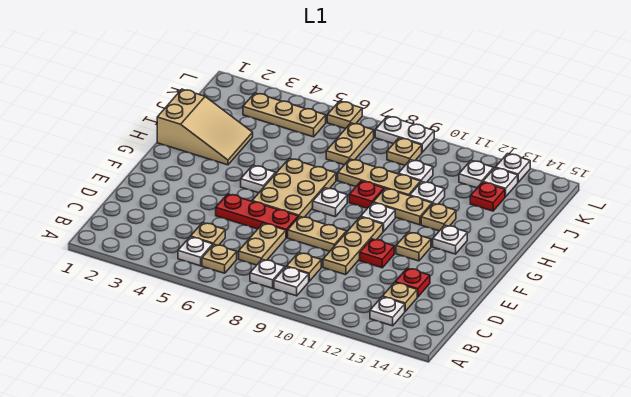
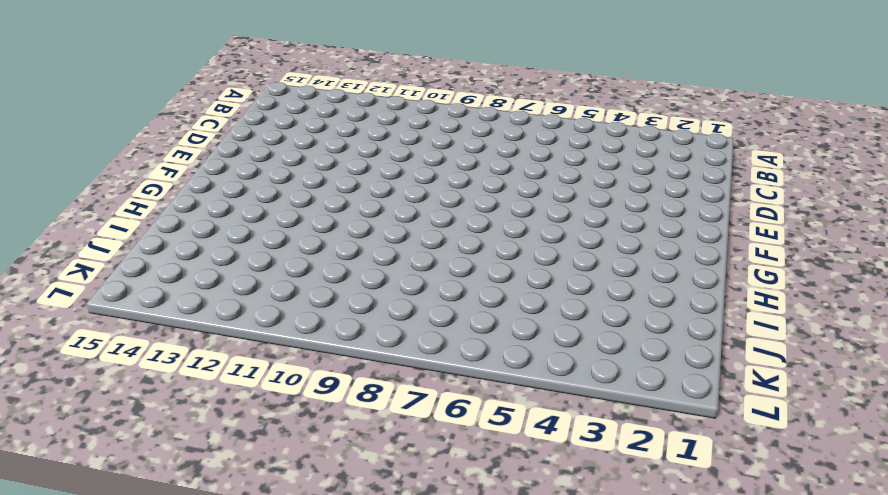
none -> white plate B5 level 1
none -> tan plate B6 level 1
none -> white plate B8 level 1
none -> white plate B9 level 1

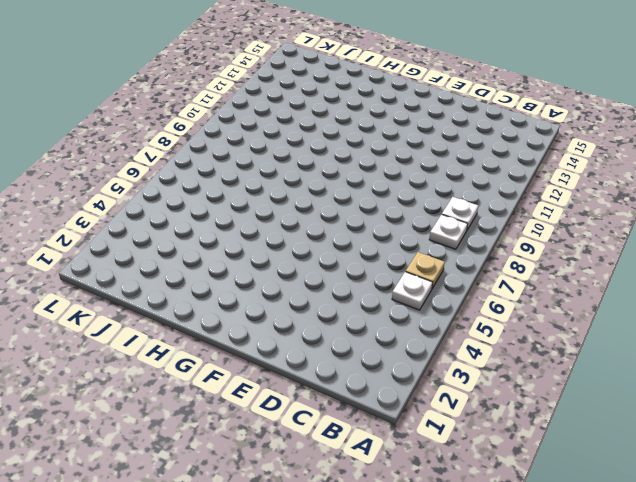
none -> white plate B13 level 1
none -> tan plate C5 level 1
none -> tan plate C7:D7 level 1
none -> tan plate C9 level 1

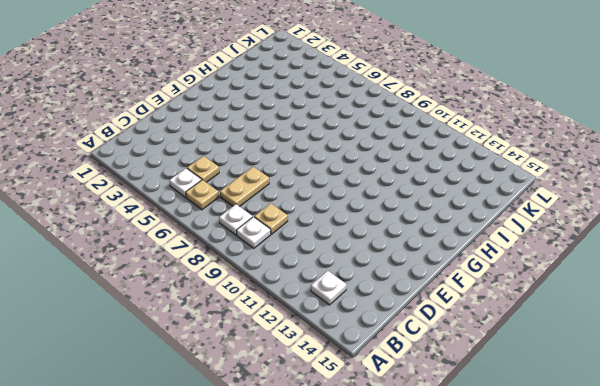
none -> tan plate C13 level 1
none -> tan plate D10:F10 level 1
none -> red plate D13 level 1
none -> red plate E5:E7 level 1

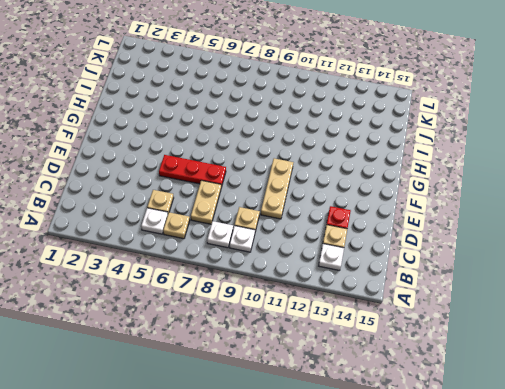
none -> tan plate E8:E9 level 1
none -> red plate E11 level 1
none -> tan plate F6:H7 level 1
none -> tan plate F12 level 1

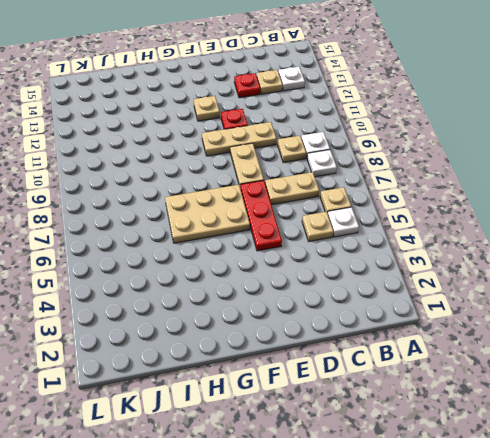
none -> white plate G5 level 1
none -> white plate G8 level 1
none -> white plate G10 level 1
none -> white plate G13 level 1

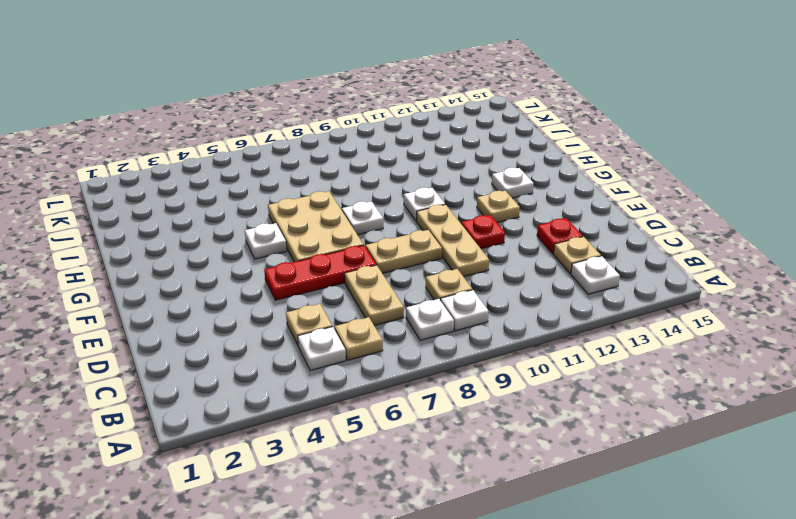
none -> tan slope H1:I3 level 1 top 1
none -> red plate H9 level 1
none -> tan plate H10:H11 level 1
none -> tan plate H12 level 1

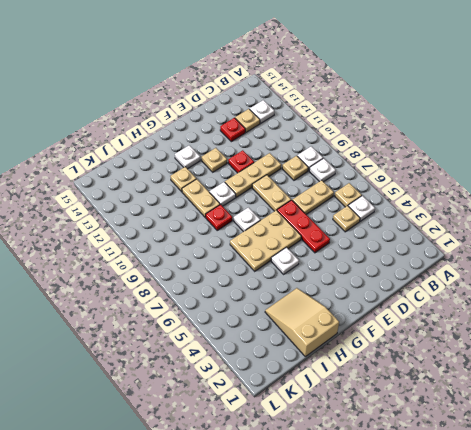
none -> tan plate I8:I10 level 1
none -> white plate I11 level 1
none -> tan plate J7:K7 level 1
none -> white plate J10 level 1

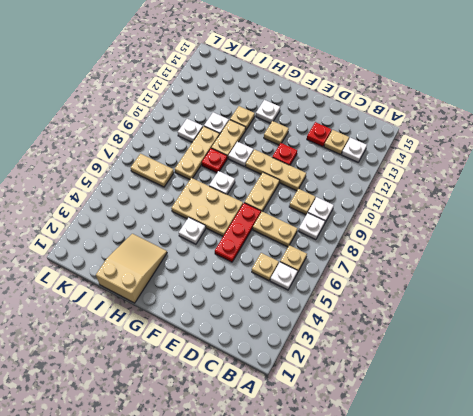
none -> red plate J13 level 1
none -> tan plate K3:K5 level 1
none -> tan plate K9 level 1
none -> white plate K12 level 1

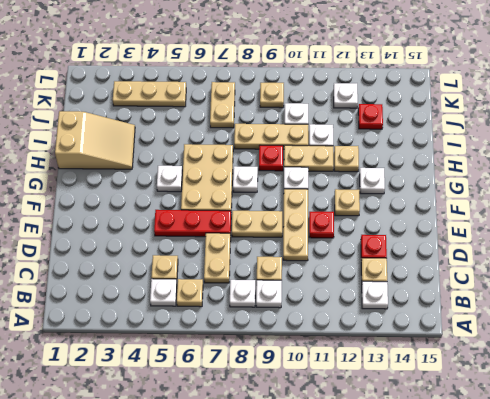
none -> white plate K13 level 1
none -> tan plate L6 level 1
none -> white plate L8:L9 level 1
none -> white plate L13 level 1

